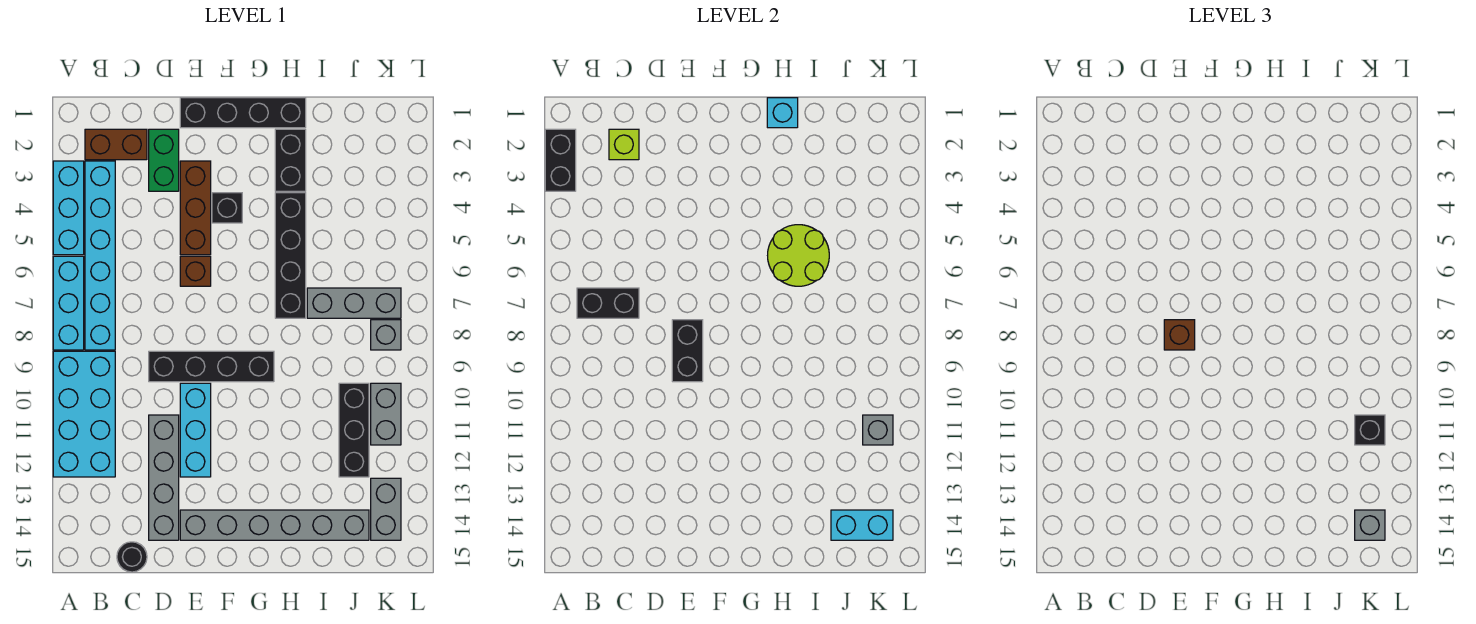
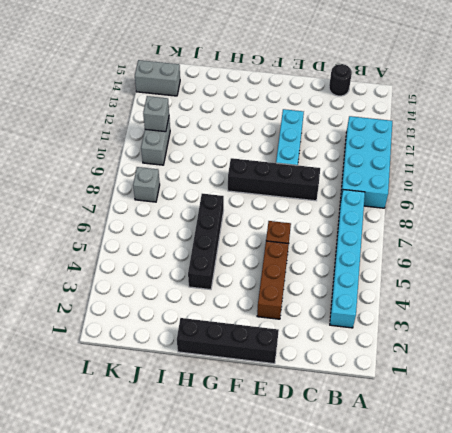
grey brick K14:L14 level 1 -> grey brick K13:K14 level 1
none -> cyan brick A3:A5 level 1
none -> cyan brick A6:A8 level 1
none -> brown brick B2:C2 level 1
none -> green brick D2:D3 level 1

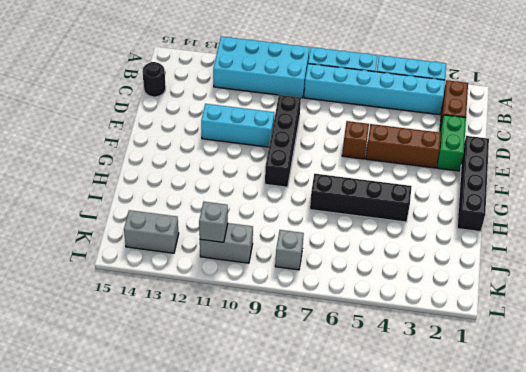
green brick D2:E2 level 1 -> green brick D2:D3 level 1
none -> grey brick D11:D14 level 1
none -> grey brick E14:J14 level 1
none -> black brick F4 level 1
none -> black brick H2:H3 level 1

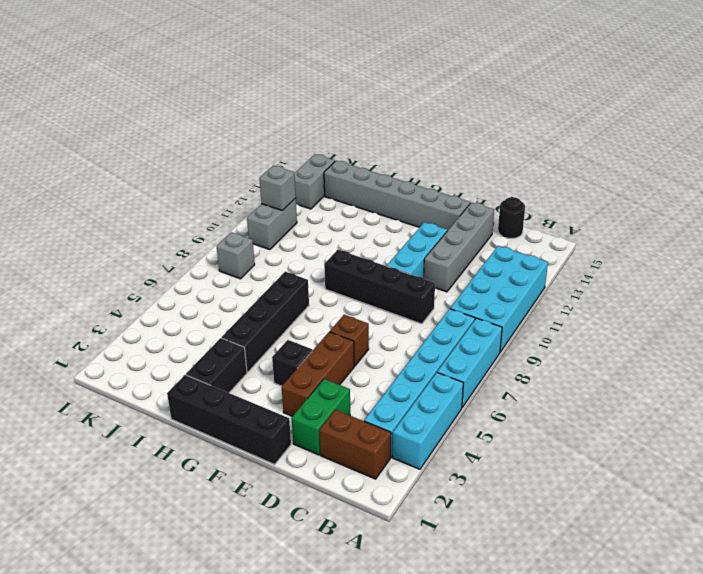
none -> grey brick I7:K7 level 1
none -> black brick J10:J12 level 1
none -> black brick A2:A3 level 2
none -> black brick B7:C7 level 2

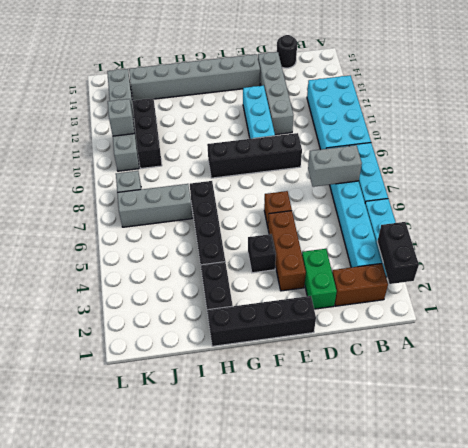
grey brick B7:C7 level 2 -> black brick B7:C7 level 2
none -> lime brick C2 level 2
none -> black brick E8:E9 level 2
none -> cyan brick H1 level 2
none -> lime round brick H5:I6 level 2

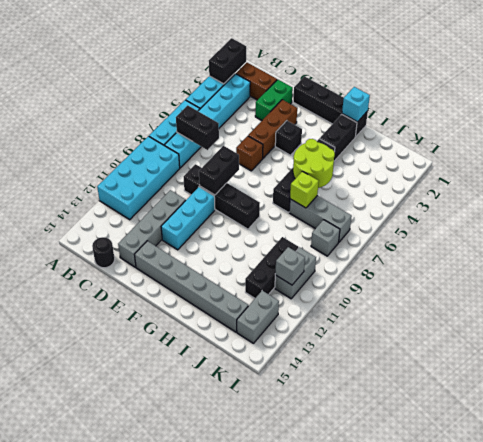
lime brick I7 level 2 -> lime brick C2 level 2
none -> cyan brick J14:K14 level 2
none -> brown brick E8 level 3
none -> black brick K11 level 3
none -> grey brick K14 level 3

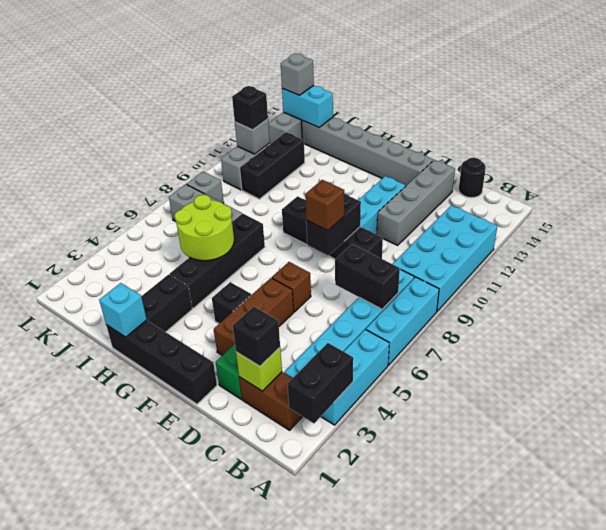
black brick C2 level 3 -> none

